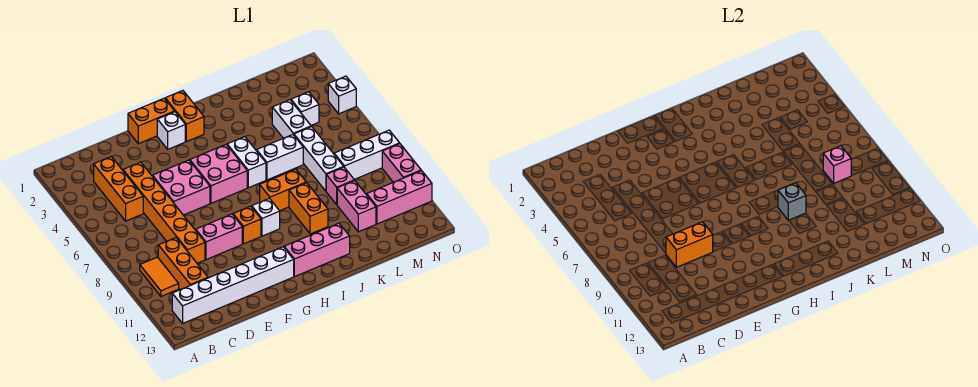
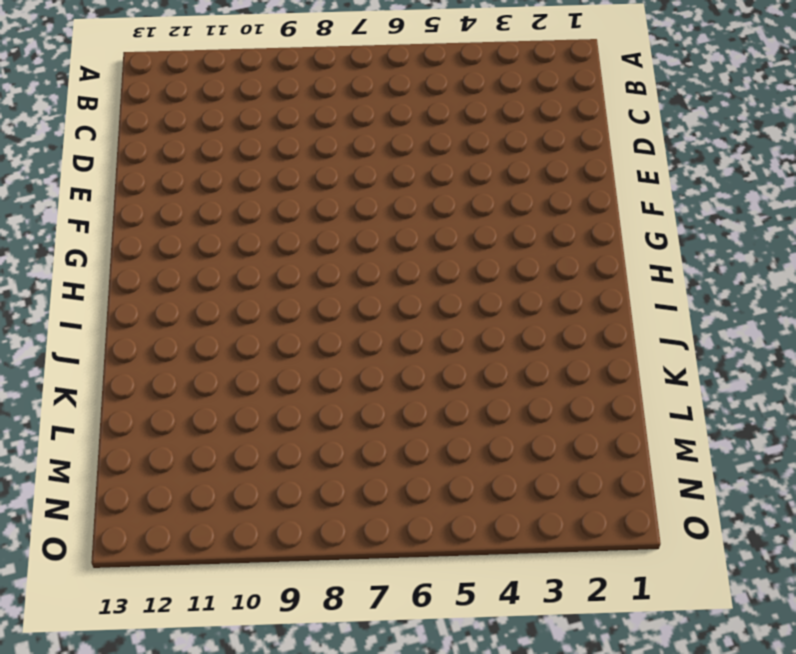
none -> orange tile B9:B10 level 1
none -> white brick B12:G12 level 1
none -> orange brick C3:C5 level 1
none -> orange brick C9:C11 level 1

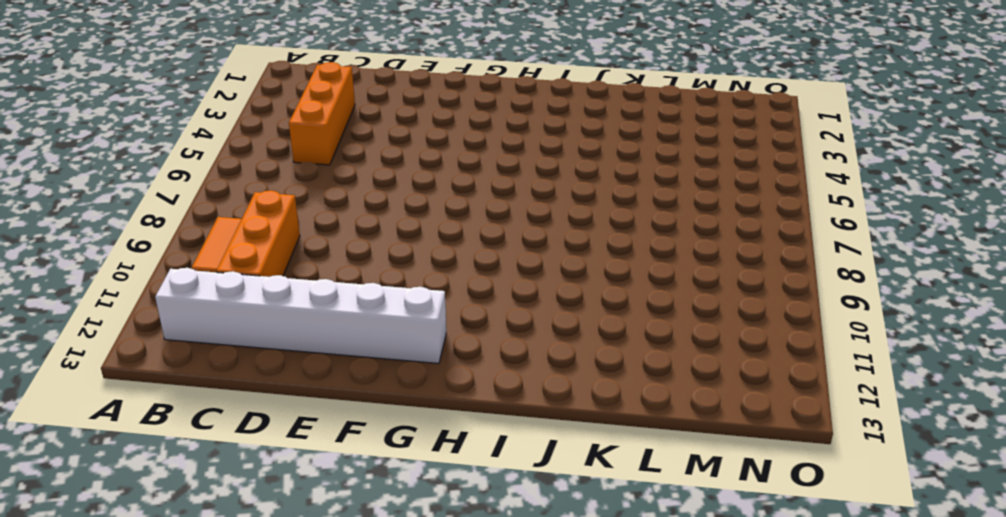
none -> orange brick D4:D9 level 1
none -> pink brick E5:F6 level 1
none -> pink brick E9:F9 level 1
none -> orange brick F1:G1 level 1

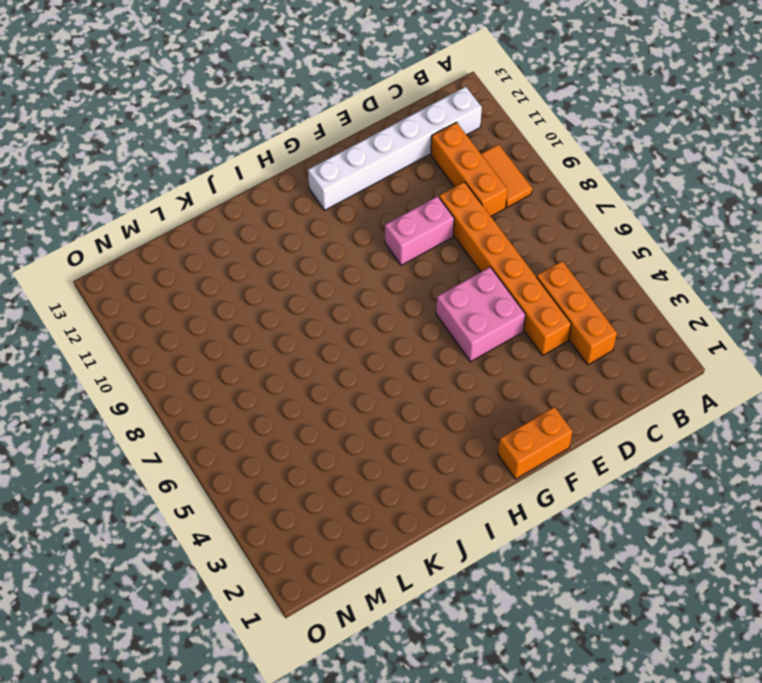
none -> white brick G2 level 1
none -> pink brick G5:H6 level 1
none -> orange brick G9 level 1
none -> orange brick H1:H2 level 1

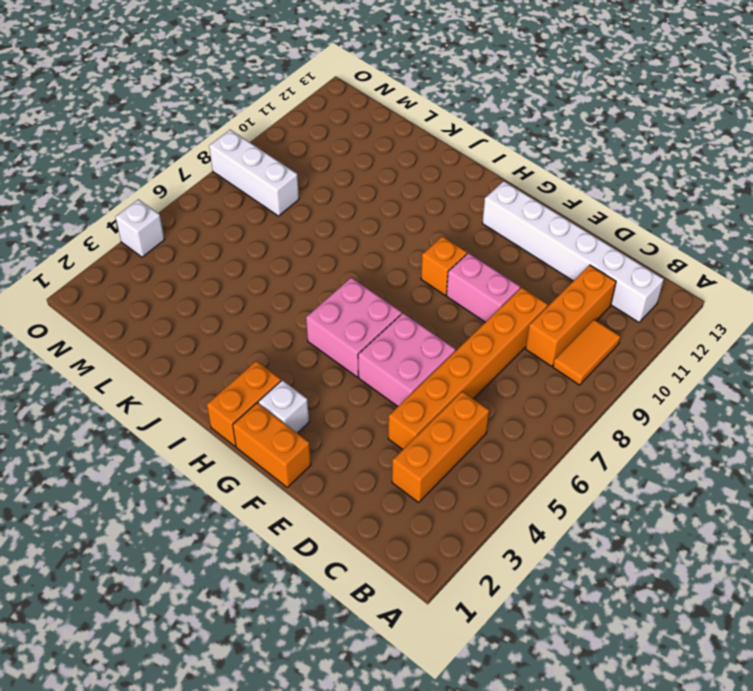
none -> white brick H9 level 1
none -> pink brick H12:J12 level 1
none -> white brick I5:I6 level 1
none -> orange brick I8:J8 level 1

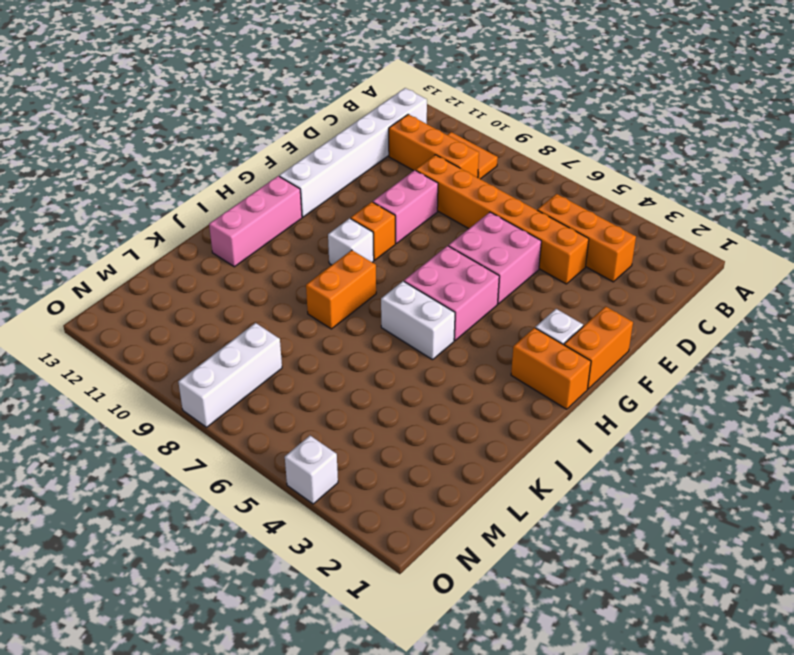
none -> white brick J6:K6 level 1
none -> orange brick J9:J10 level 1
none -> white brick L4:L5 level 1
none -> white brick L6:L8 level 1

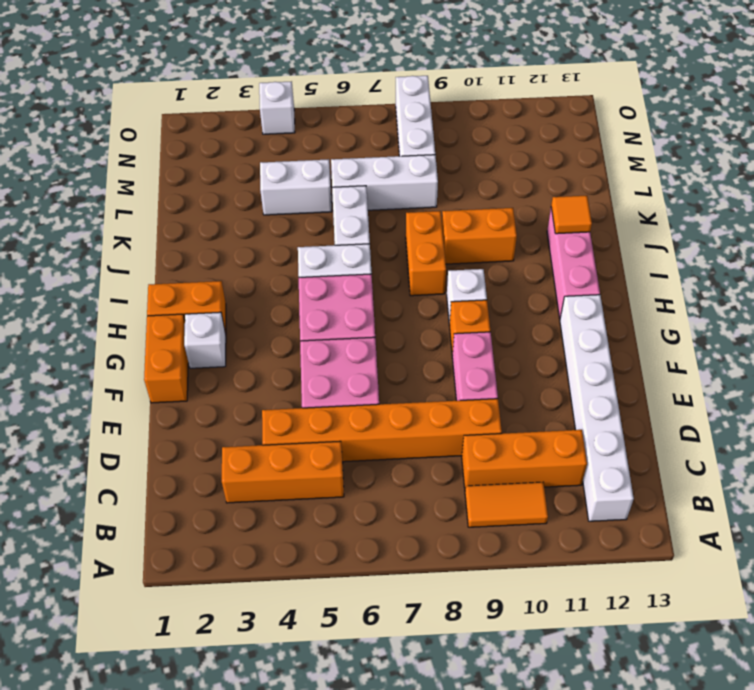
orange tile J12 level 2 -> none
none -> pink brick L9 level 1
none -> pink brick L10:L11 level 1
none -> white brick M4 level 1
none -> pink brick M11:O11 level 1

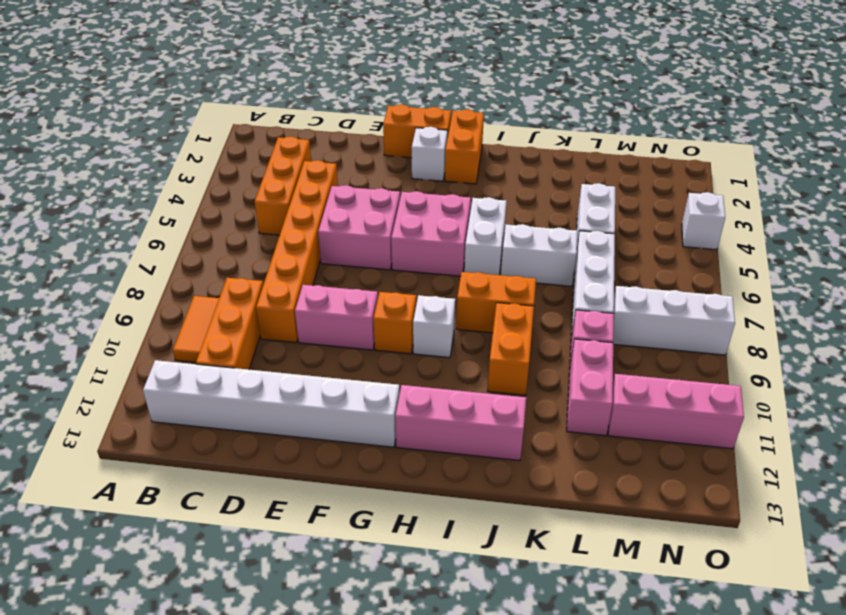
none -> white brick M4 level 1
none -> pink brick O9:O10 level 1
none -> orange brick D9:E9 level 2
none -> grey brick J9 level 2

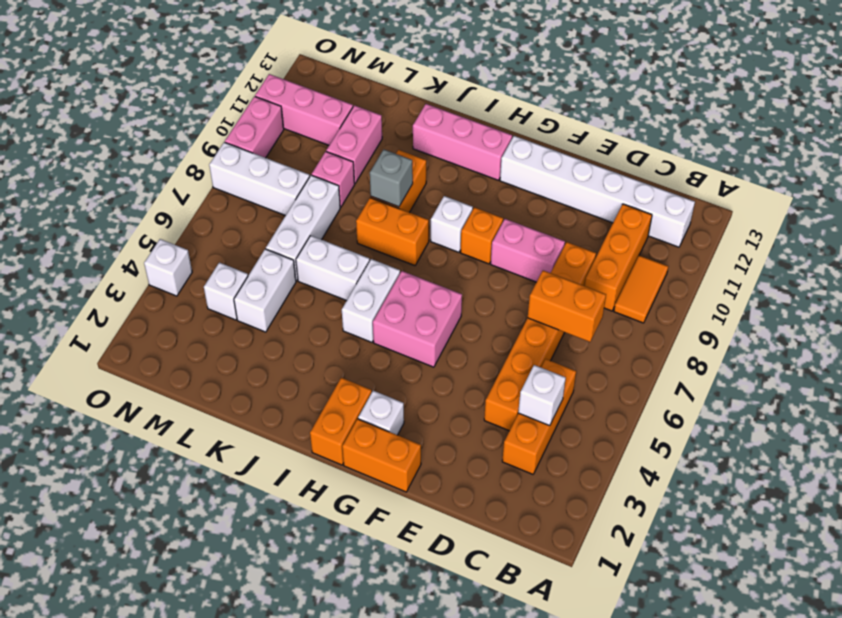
white brick C4 level 2 -> none
orange brick C7:D7 level 2 -> orange brick D9:E9 level 2
none -> pink brick E5:F6 level 1
none -> pink brick M8 level 2

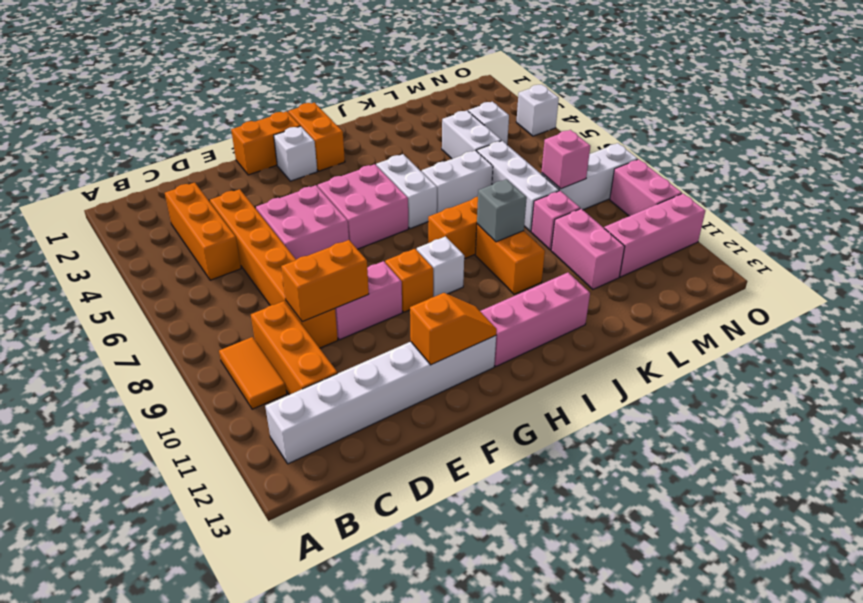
orange slope F12:G12 level 2 top F -> none

